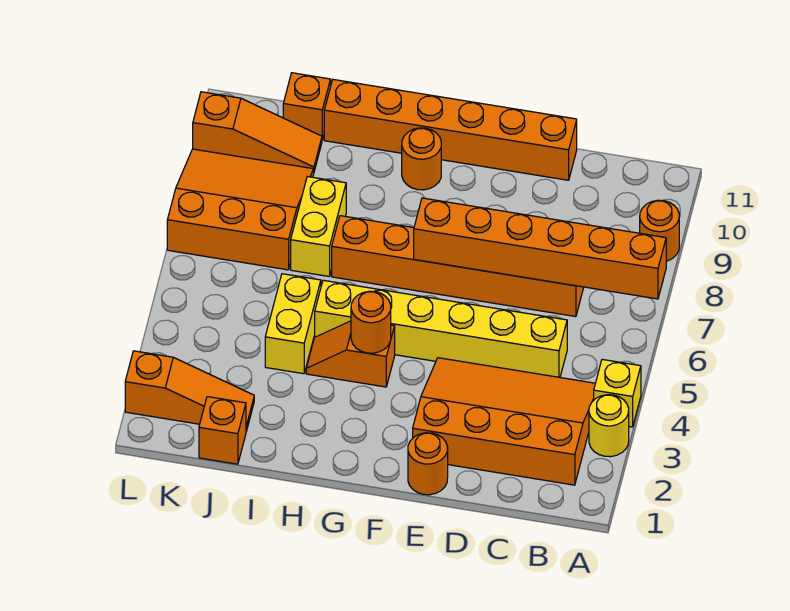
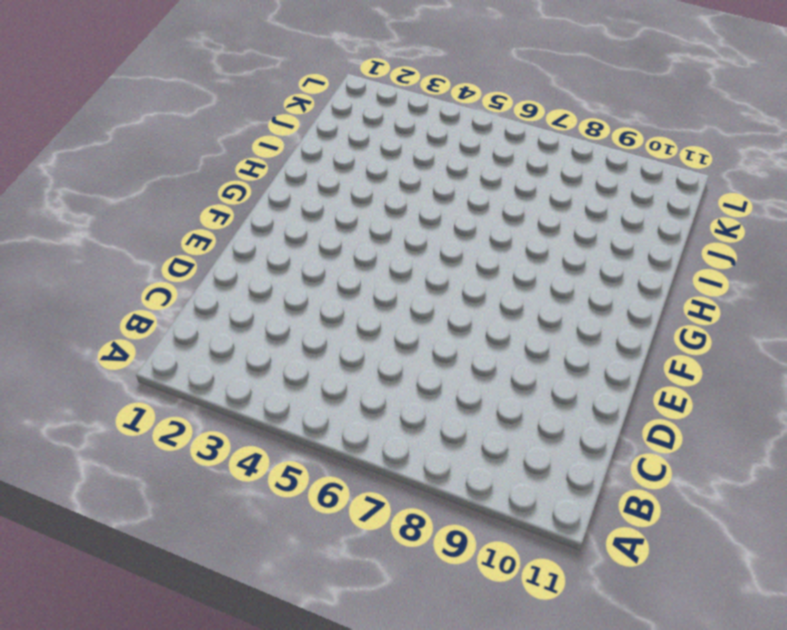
none -> yellow round brick A3 level 1
none -> yellow brick A4 level 1
none -> orange round brick A9 level 1

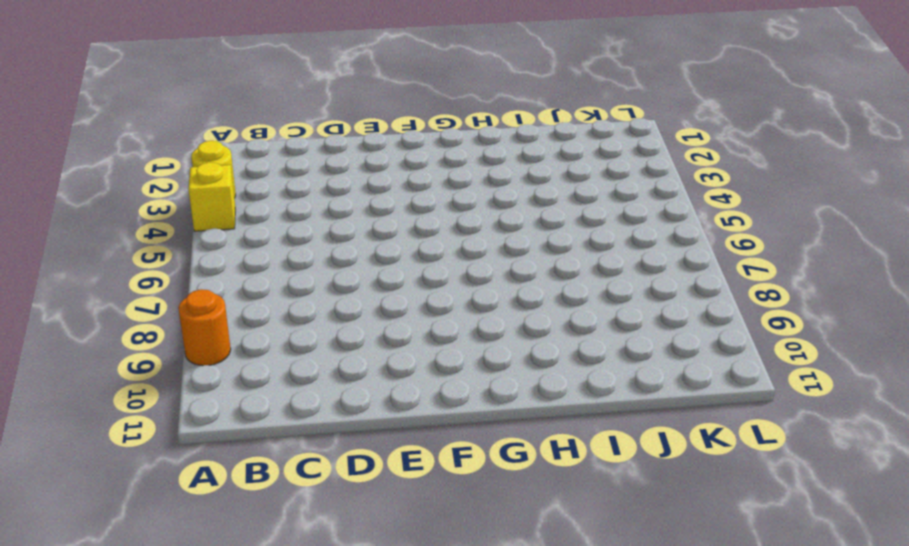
none -> orange slope B2:E4 level 1 top 2
none -> yellow brick C5:H5 level 1
none -> orange brick C7:H7 level 1

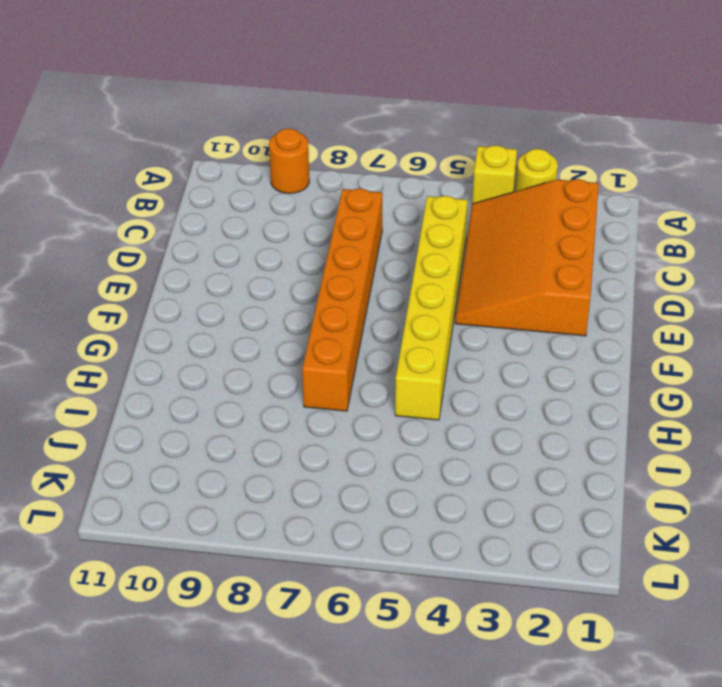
none -> orange brick D11:I11 level 1
none -> orange round brick E1 level 1
none -> orange slope G4:H4 level 1 top G

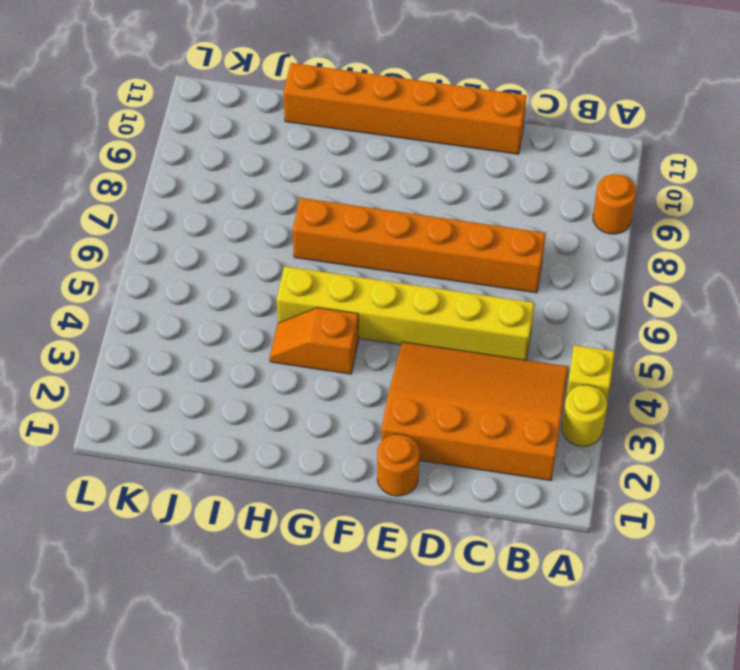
none -> orange round brick G10 level 1
none -> yellow brick I4:I5 level 1
none -> yellow brick I7:I8 level 1

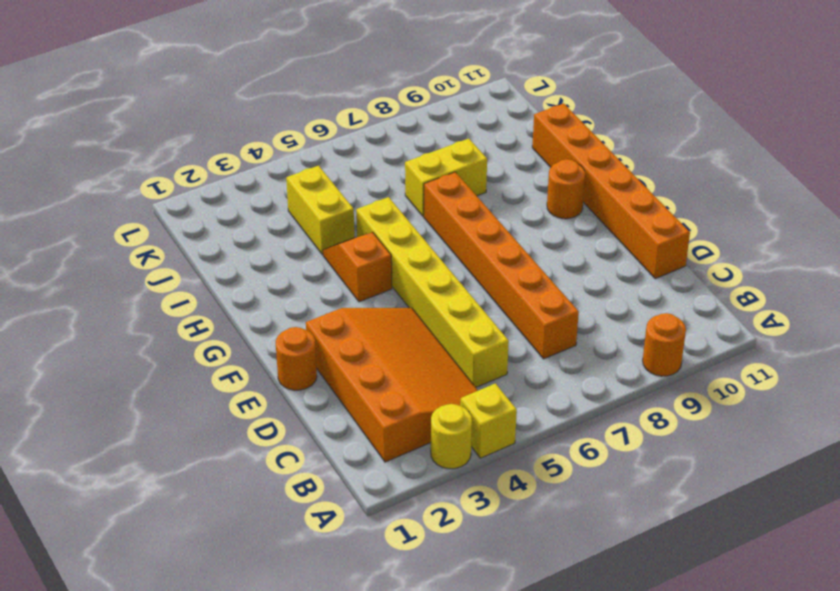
yellow brick I4:J4 level 1 -> yellow brick I4:I5 level 1
none -> orange brick J1 level 1
none -> orange slope J2:L2 level 1 top L
none -> orange slope J7:L9 level 1 top 7

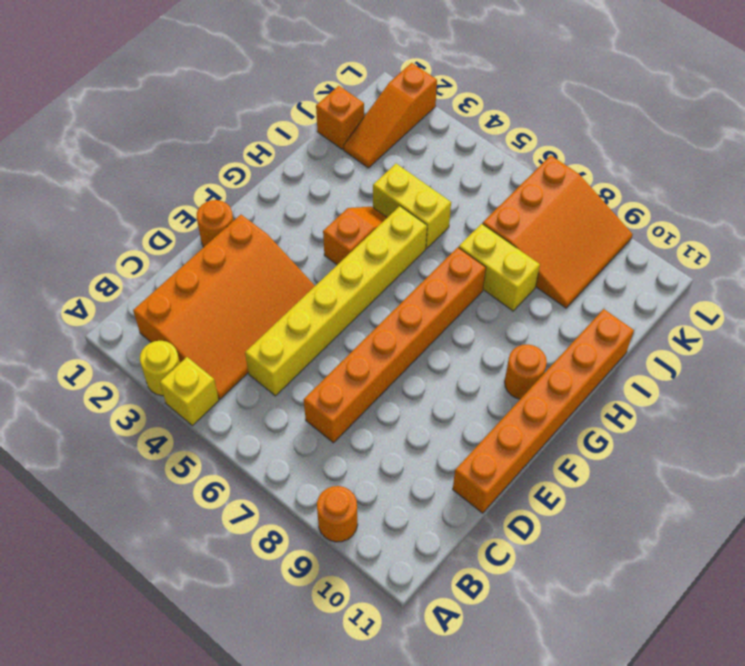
none -> orange slope J10:L10 level 1 top L
none -> orange brick J11 level 1
none -> orange brick A7:F7 level 2

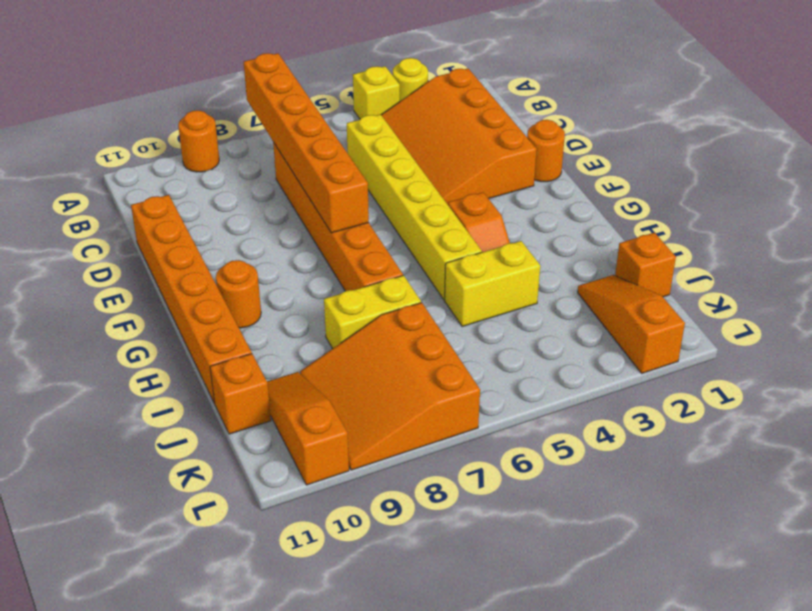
none -> orange round brick G4 level 2

